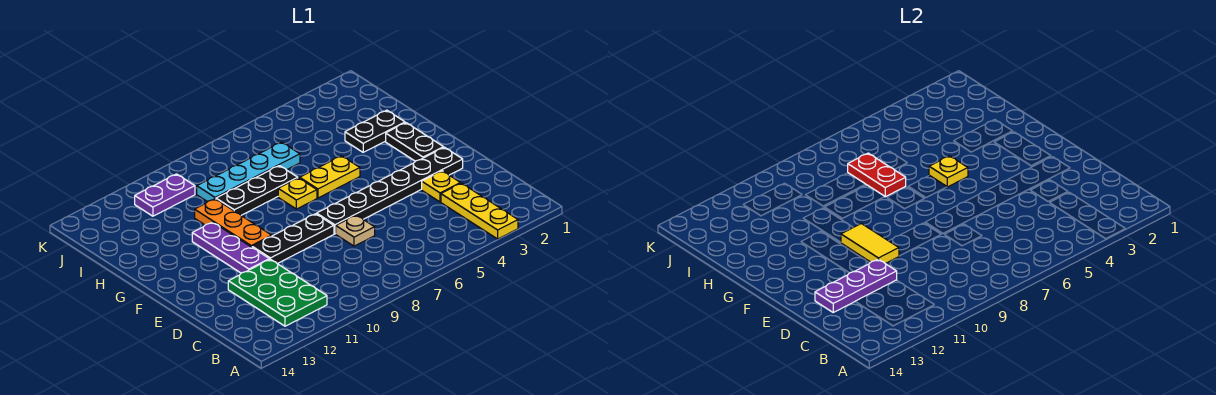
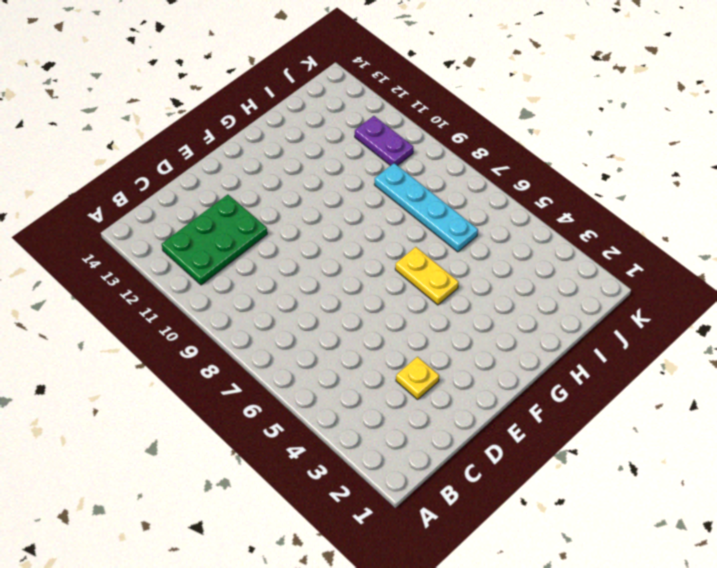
none -> yellow plate A3:C3 level 1
none -> tan plate D7 level 1
none -> black plate E2:E7 level 1

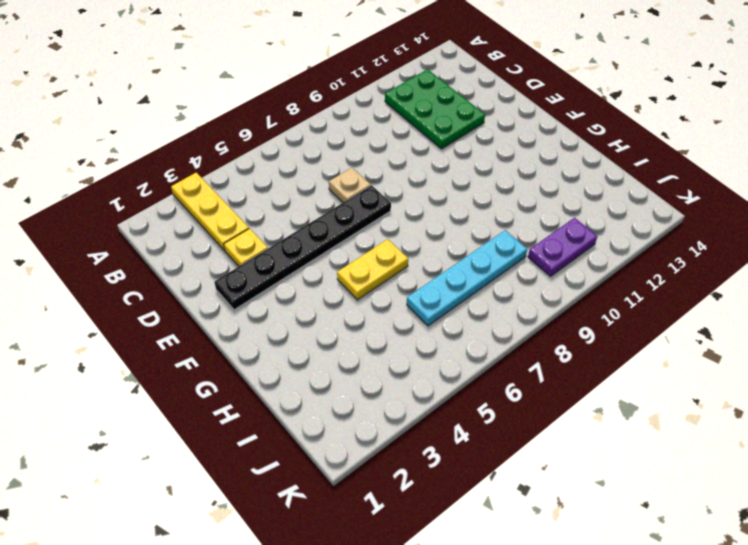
none -> black plate E8:E10 level 1
none -> purple plate E11:G11 level 1
none -> black plate F2:G2 level 1

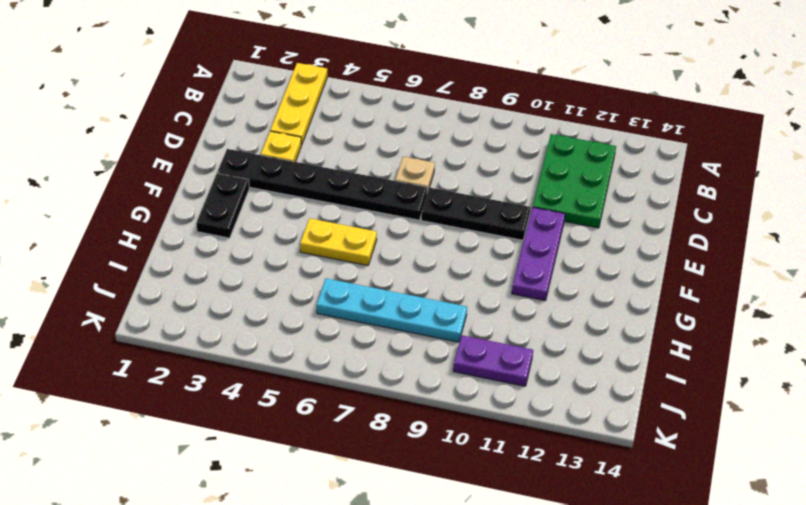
none -> orange plate F10:H10 level 1
none -> yellow plate G7 level 1
none -> black plate H2:H3 level 1

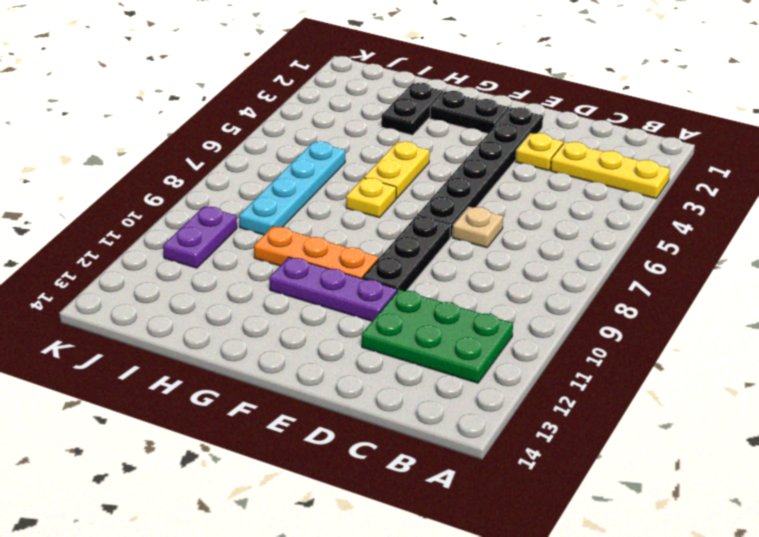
none -> black plate H7:H9 level 1
none -> purple plate D11:D13 level 2
none -> yellow tile E10:F10 level 2

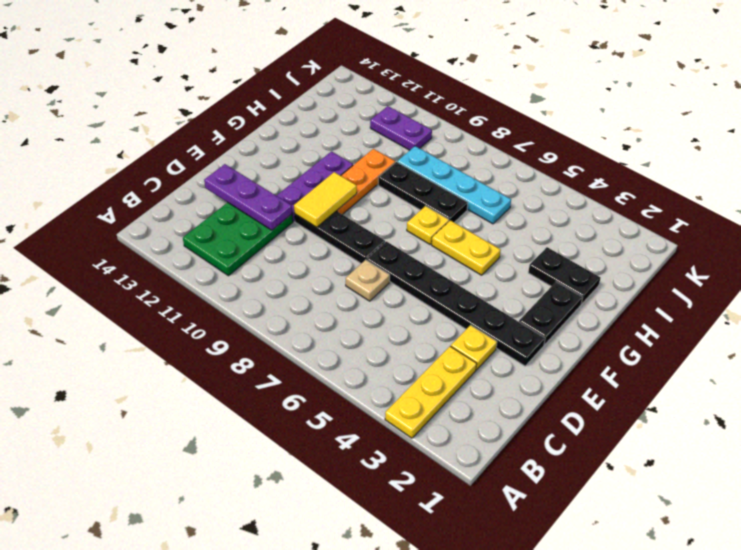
none -> yellow plate G5 level 2
none -> red plate H7:I7 level 2

